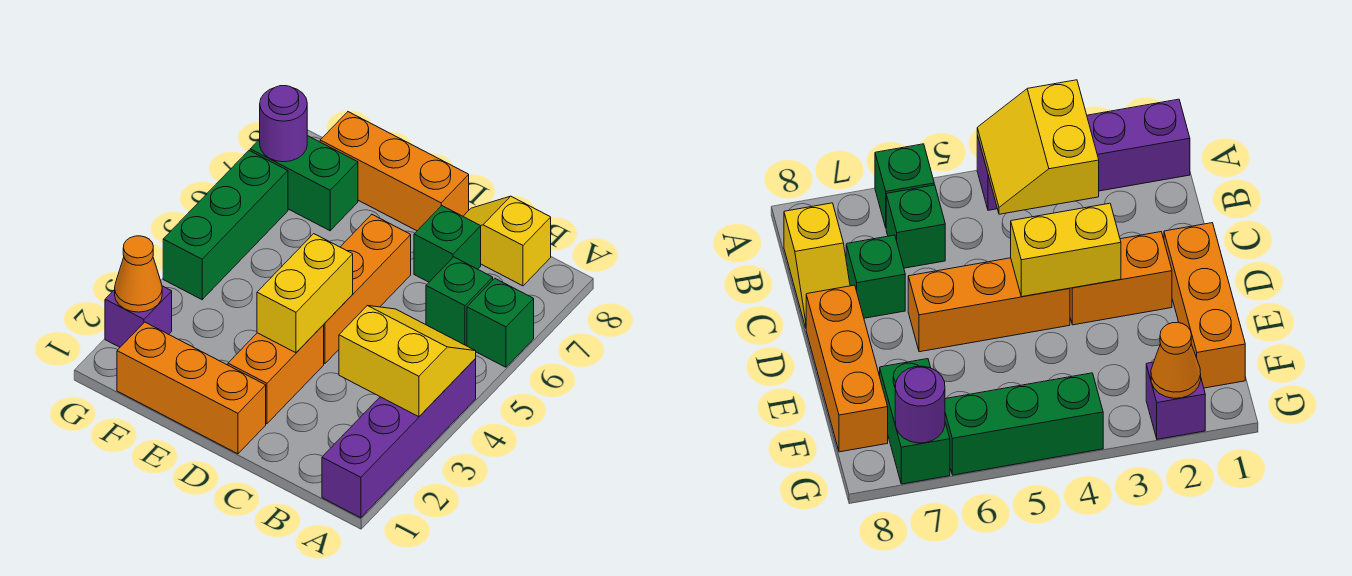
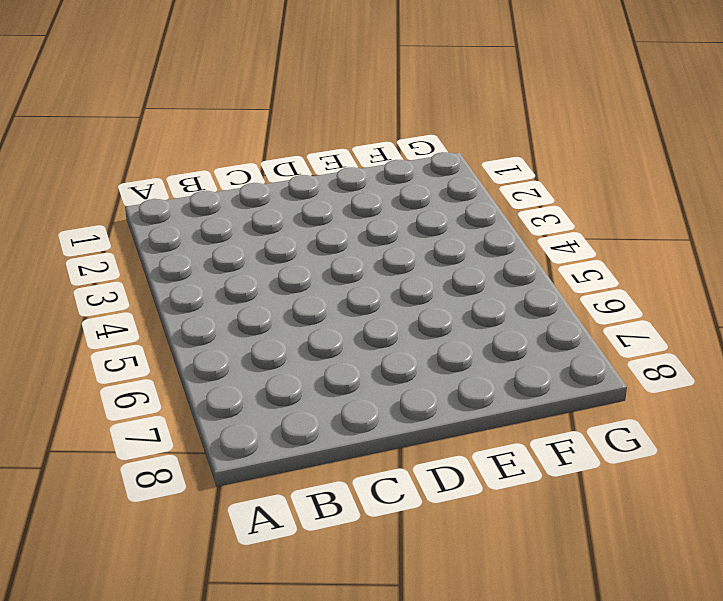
none -> purple brick A1:A4 level 1
none -> green brick A6 level 1
none -> green brick B6 level 1

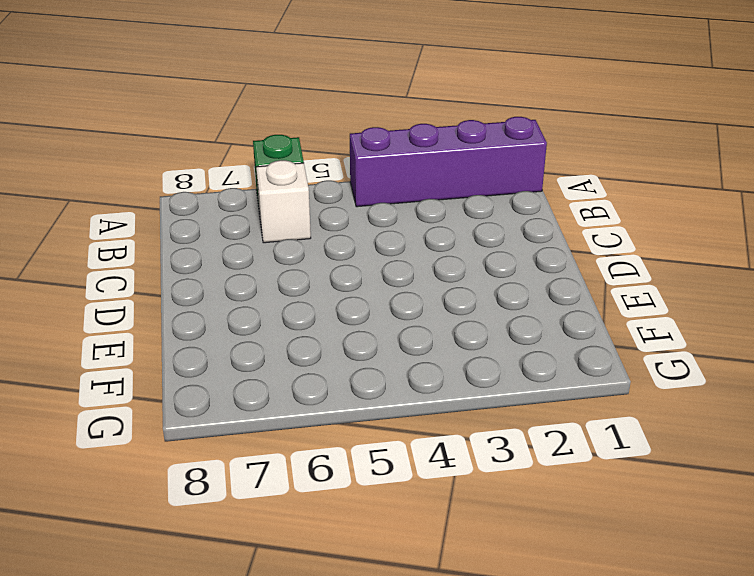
white brick B6 level 1 -> green brick B6 level 1
none -> yellow slope B8:C8 level 1 top B
none -> green brick C7 level 1
none -> orange brick D1:F1 level 1

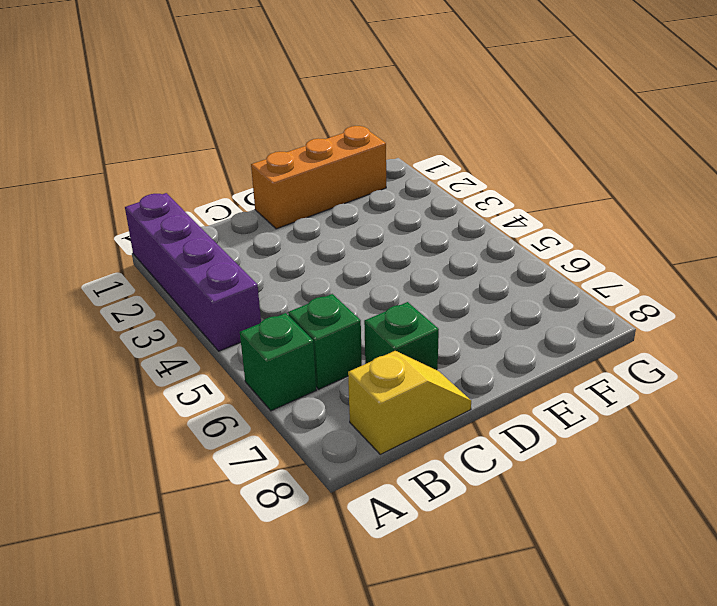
none -> orange brick D2:D3 level 1
none -> orange brick D4:D6 level 1
none -> orange brick D8:F8 level 1

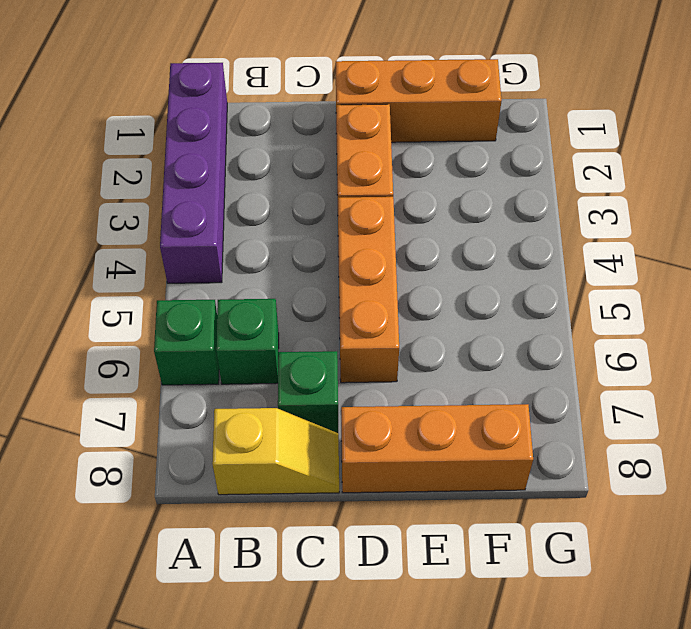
none -> green brick F7:G7 level 1
none -> purple brick G2 level 1
none -> green brick G4:G6 level 1

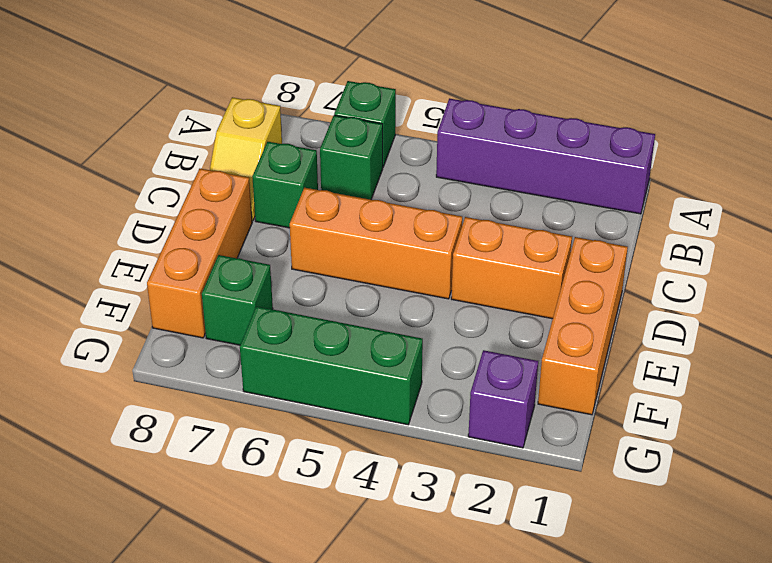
green brick F7 level 1 -> green brick F7:G7 level 1
none -> yellow slope A3:B4 level 2 top 3
none -> yellow brick D3:D4 level 2
none -> orange cone G2 level 2

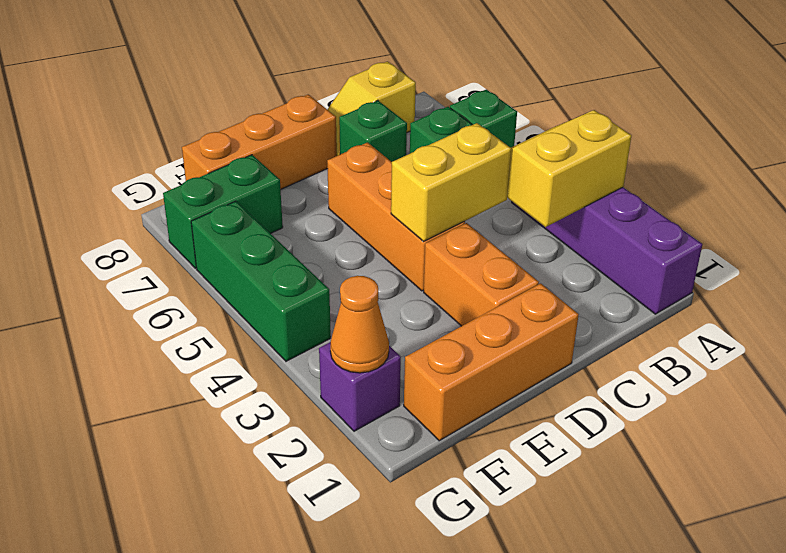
yellow brick C4:D4 level 2 -> yellow brick D3:D4 level 2
none -> purple round brick G7 level 2

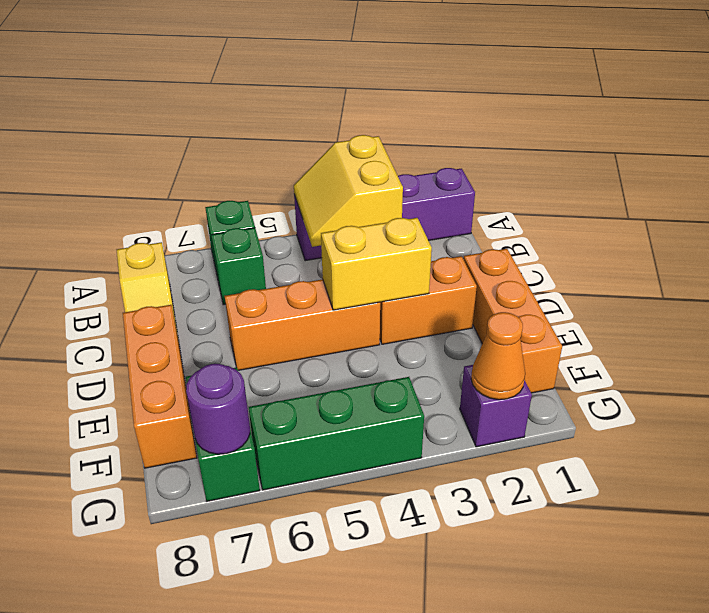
none -> green brick C7 level 1

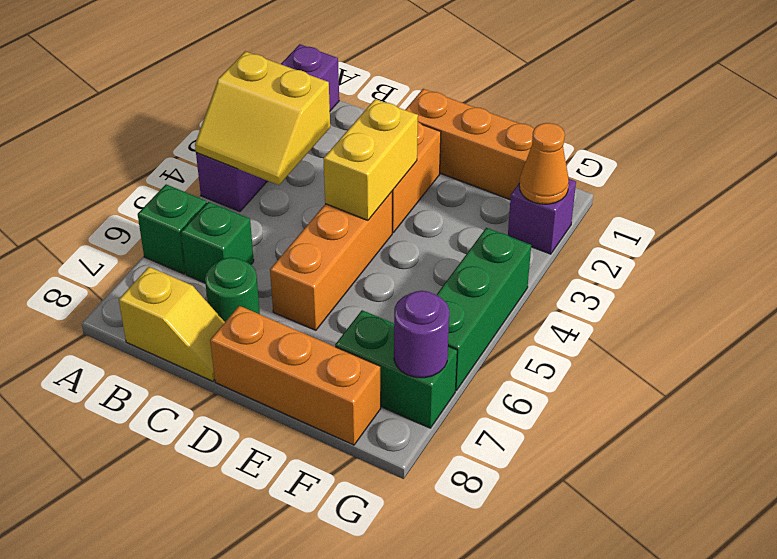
green round brick C7 level 1 -> green brick C7 level 1

